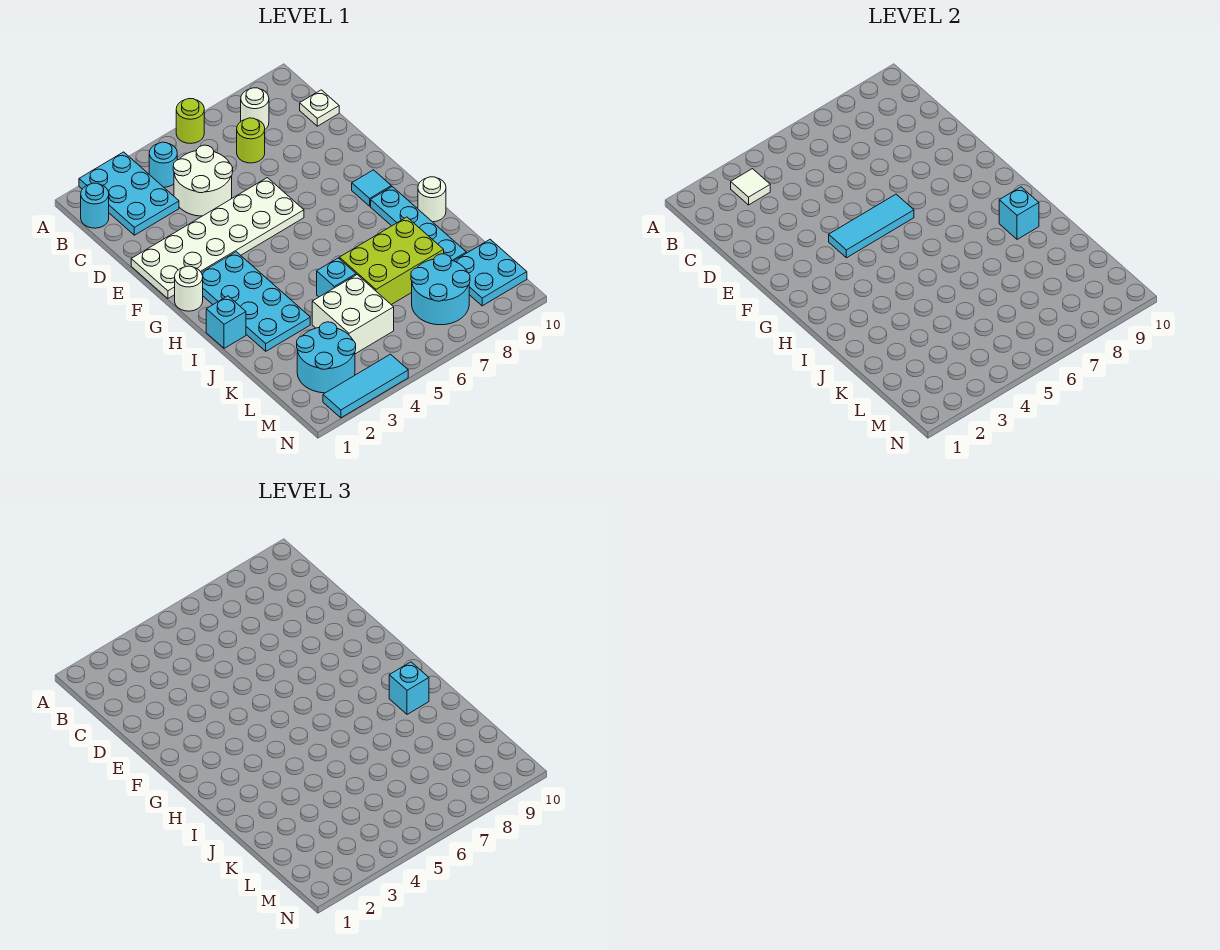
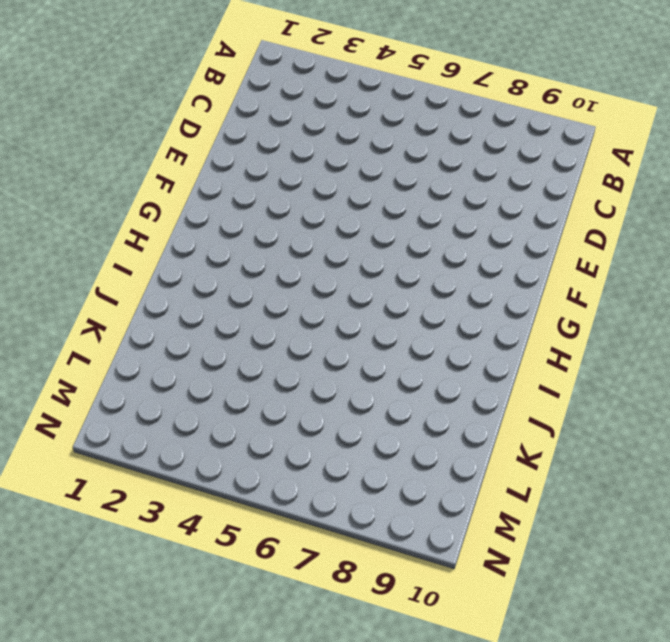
none -> cyan plate A2:C3 level 1
none -> lime round brick A6 level 1
none -> cyan round brick B1 level 1

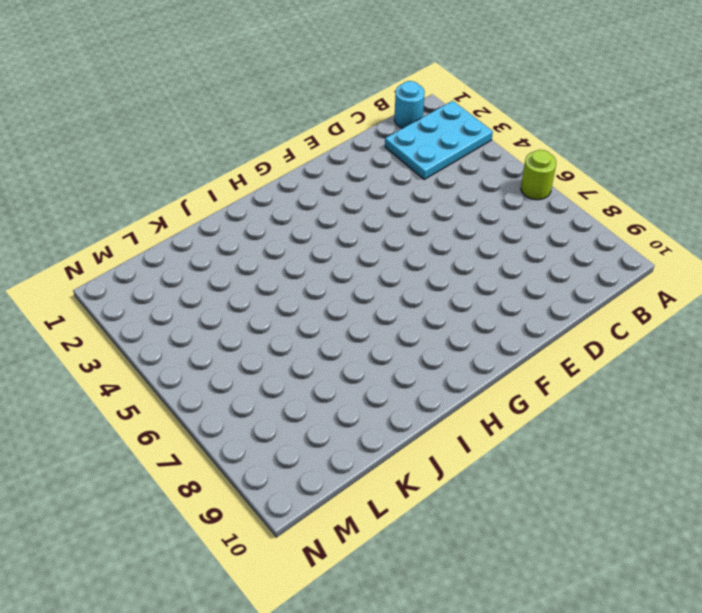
none -> cyan round brick B4 level 1
none -> white round brick B8 level 1
none -> white round brick C4:D5 level 1

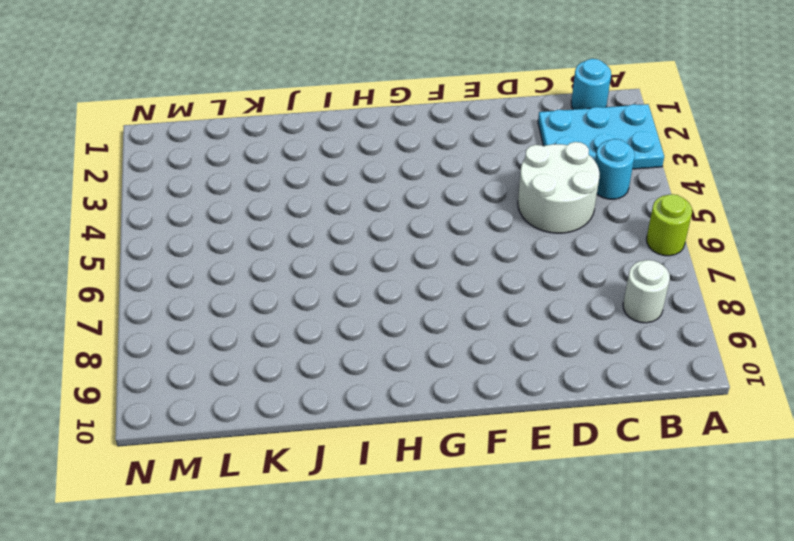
none -> lime round brick C7 level 1
none -> white plate C10 level 1
none -> white plate E1:F6 level 1

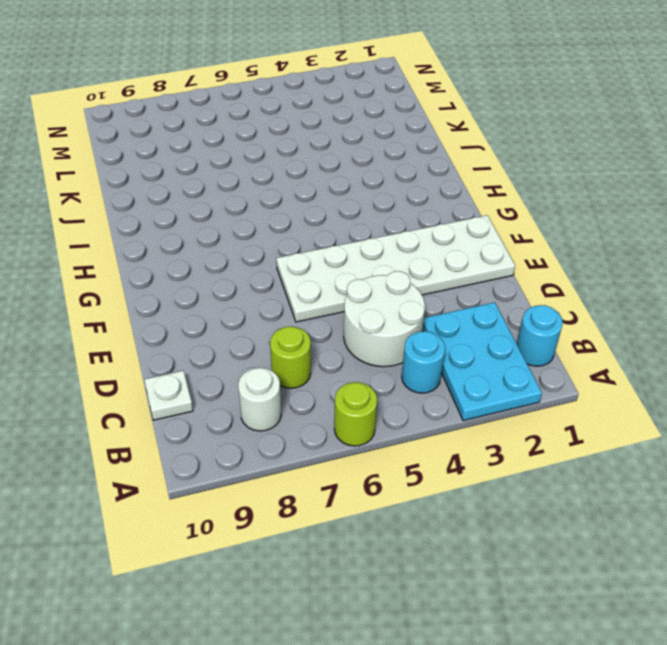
none -> white round brick G1 level 1
none -> cyan plate G2:J3 level 1
none -> cyan tile G9 level 1

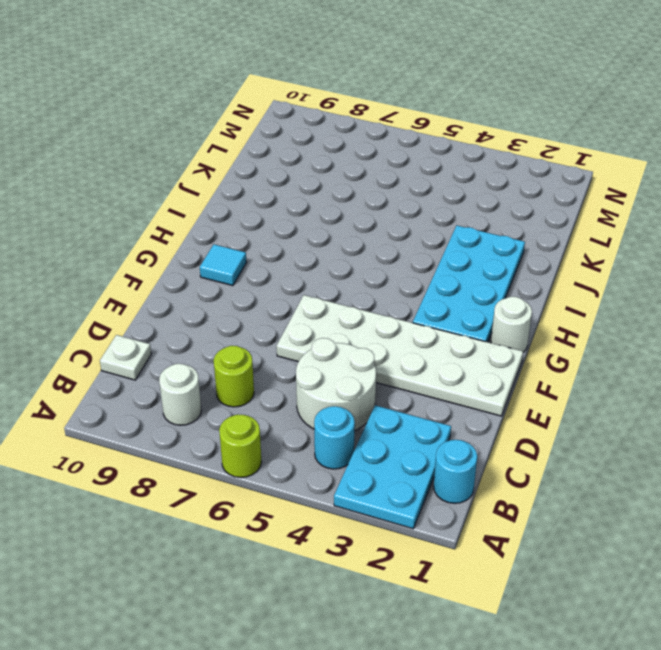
none -> cyan plate H9:K9 level 1
none -> cyan brick I1 level 1
none -> white round brick I10 level 1

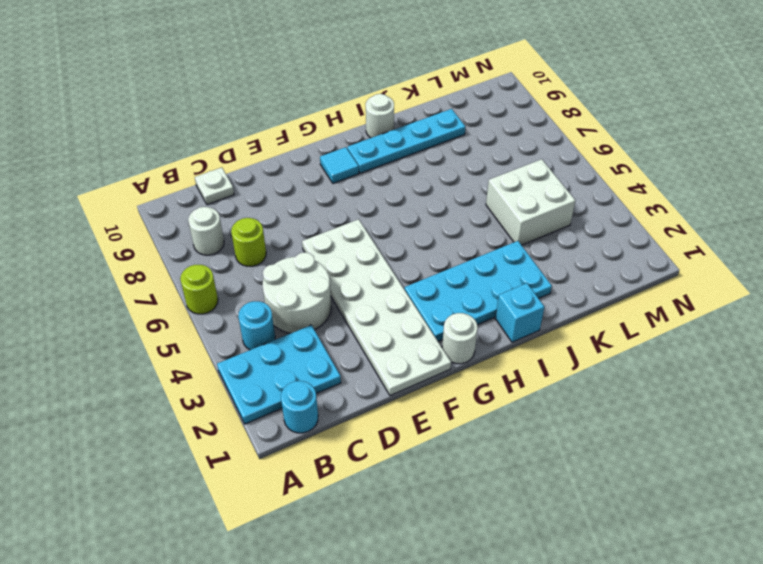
none -> cyan brick J5 level 1
none -> lime brick J6:K8 level 1
none -> cyan round brick L2:M3 level 1

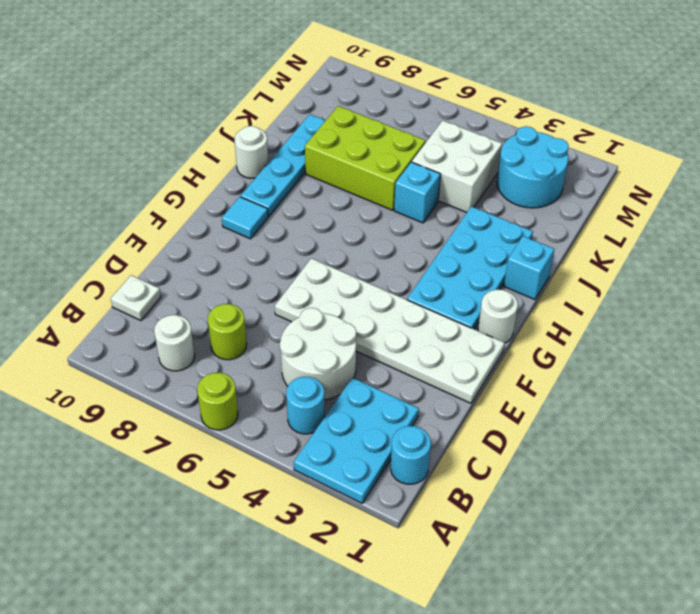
none -> cyan round brick L7:M8 level 1
none -> cyan plate L9:M10 level 1
none -> cyan tile N2:N4 level 1

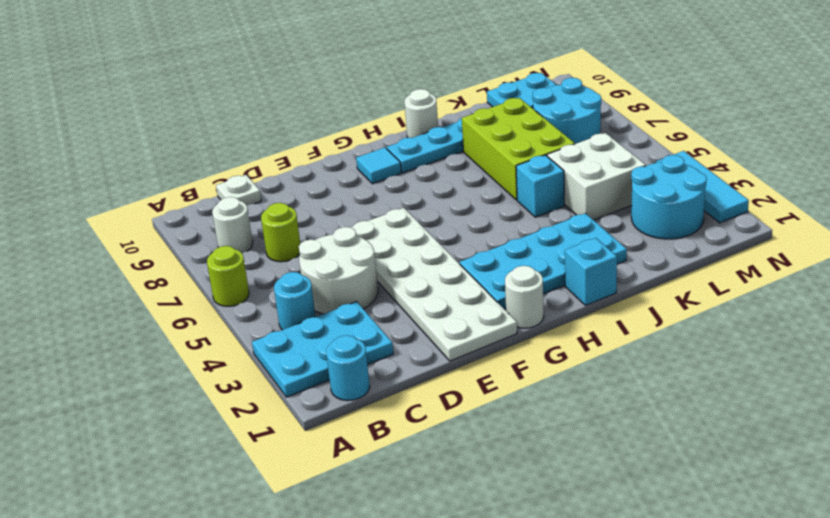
none -> white tile B3 level 2
none -> cyan tile F4:F6 level 2
none -> cyan brick I9 level 2

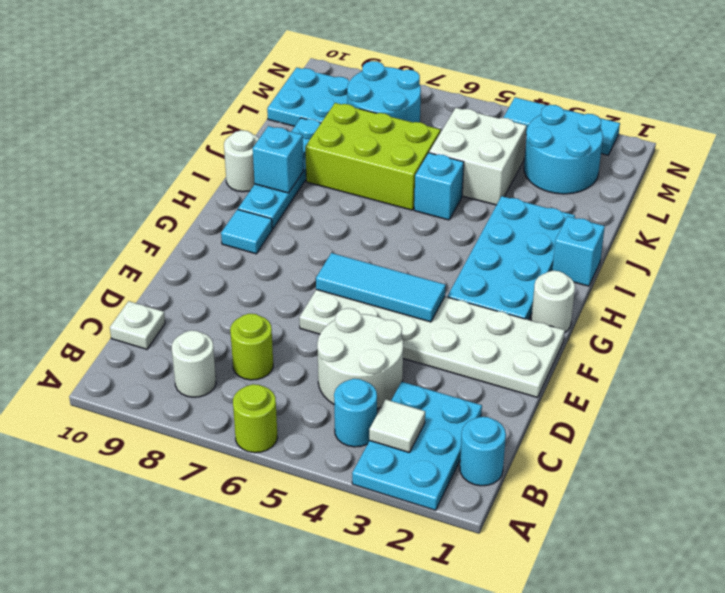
none -> cyan brick I9 level 3

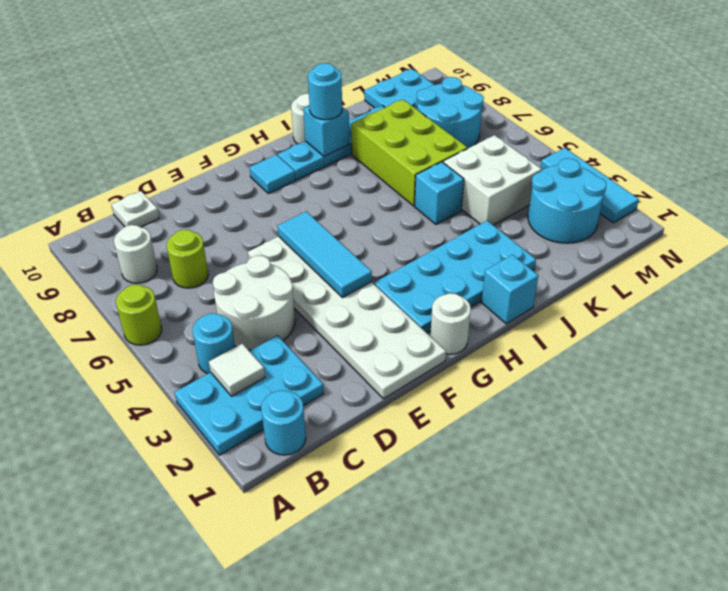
cyan round brick I9 level 3 -> cyan brick I9 level 3

